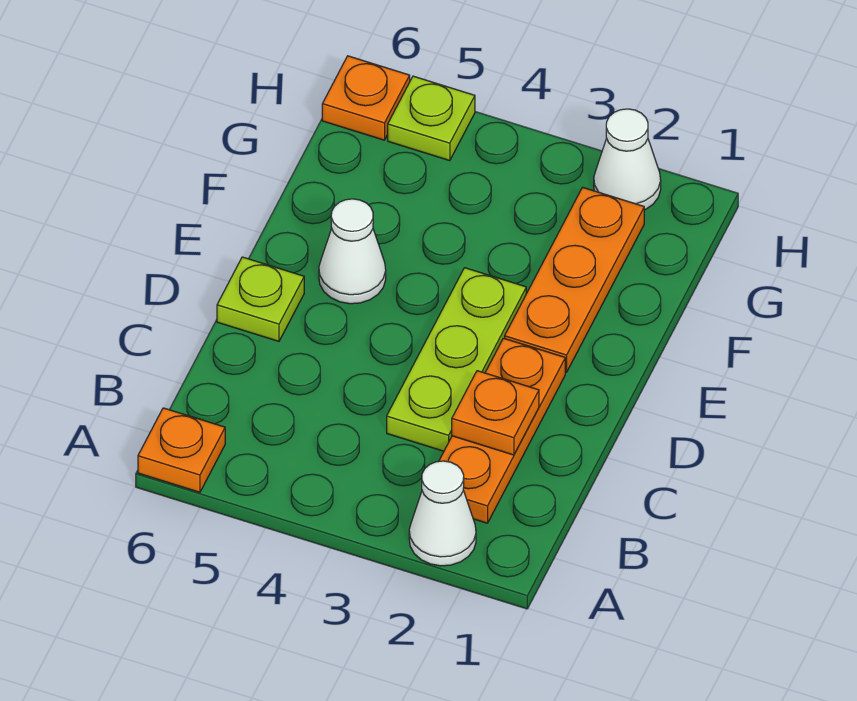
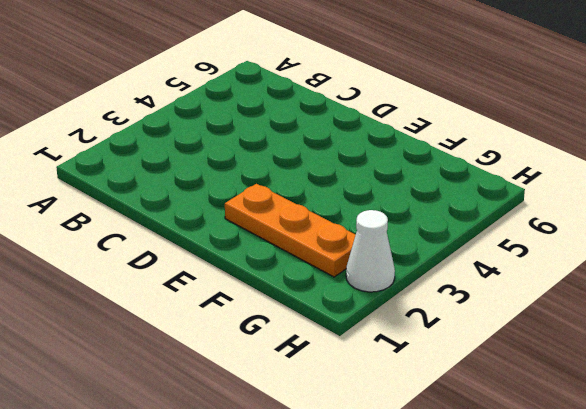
none -> white cone A2 level 1
none -> orange plate A6 level 1

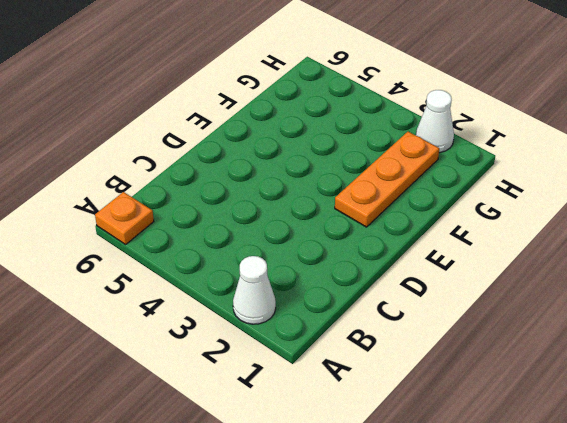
none -> orange plate B2:D2 level 1
none -> lime plate C3:E3 level 1

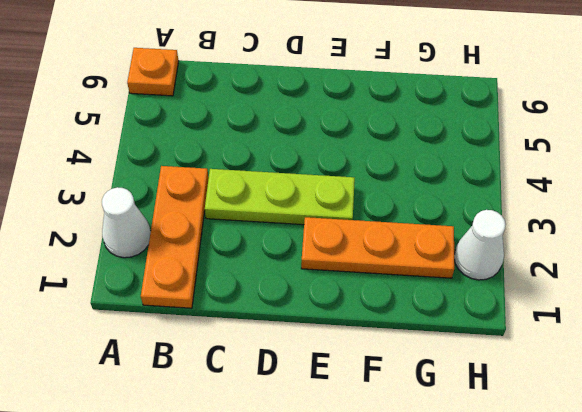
orange plate B1:B3 level 1 -> orange plate B2:D2 level 1
none -> lime plate D6 level 1
none -> white cone E5 level 1

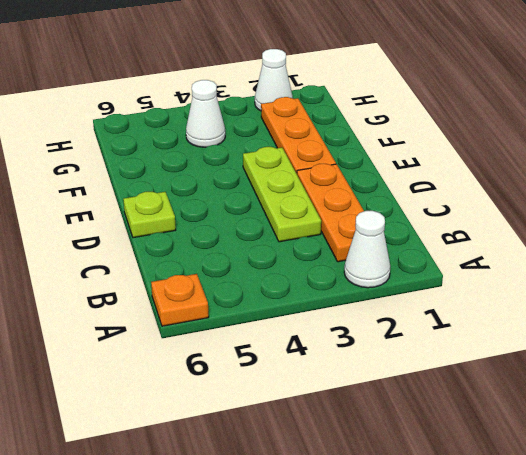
white cone G4 level 1 -> white cone E5 level 1
none -> lime plate H5 level 1
none -> orange plate H6 level 1

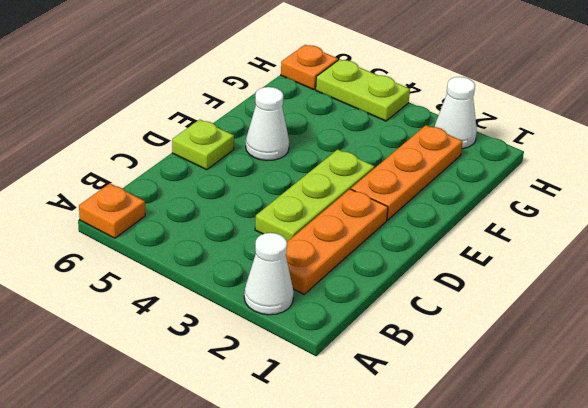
lime plate H4:H5 level 1 -> lime plate H5 level 1
none -> orange plate C2 level 2

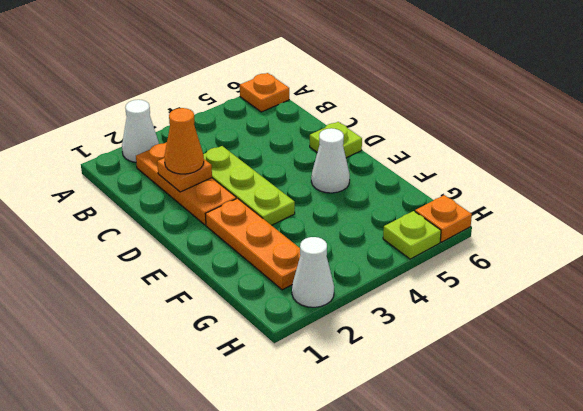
orange cone C2 level 3 -> none

